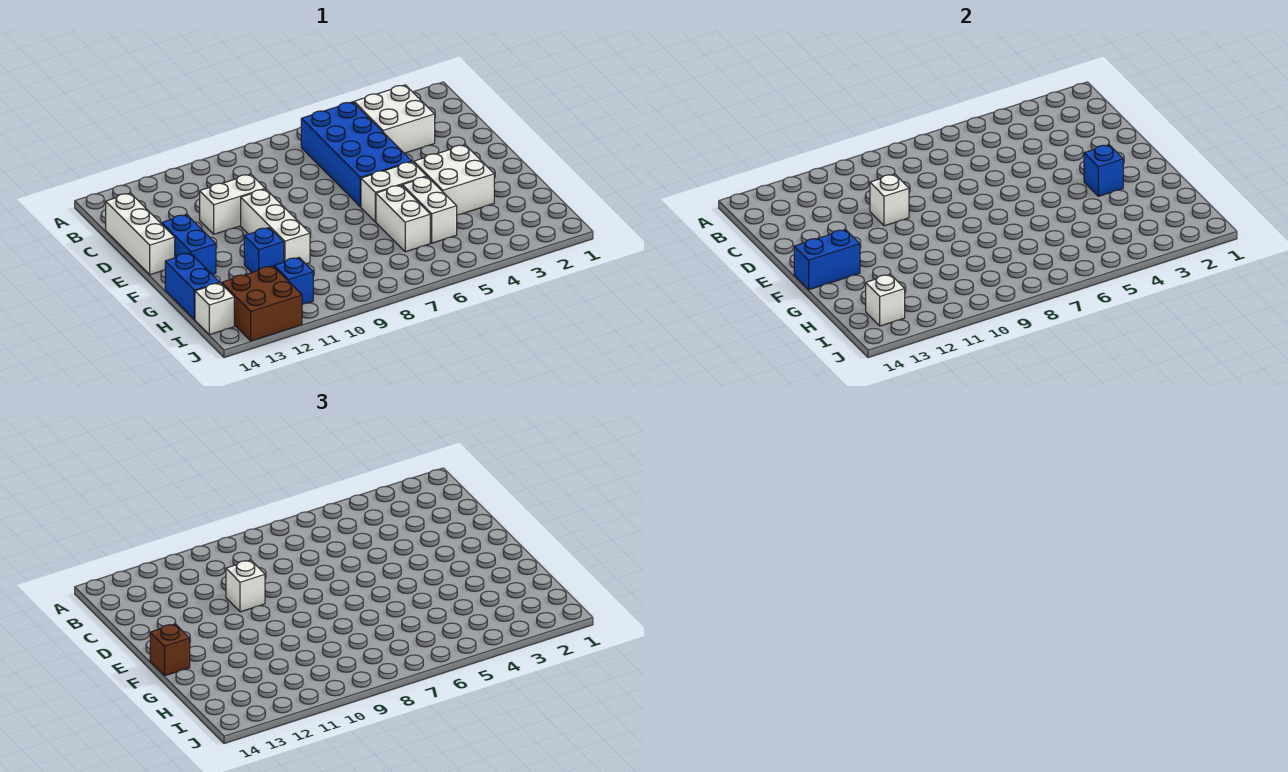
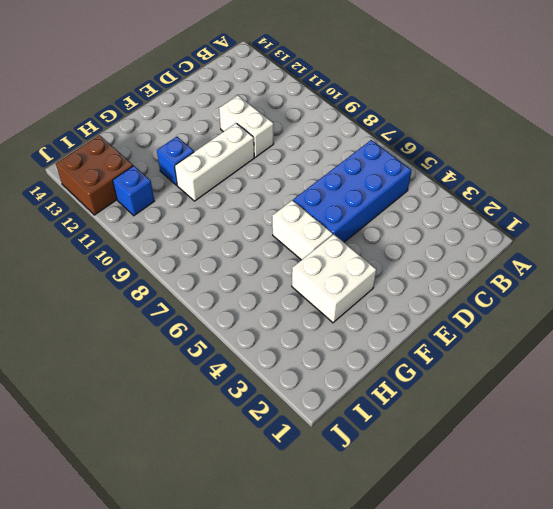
none -> white brick B3:C4 level 1
none -> white brick C14:E14 level 1
none -> blue brick E13:F13 level 1

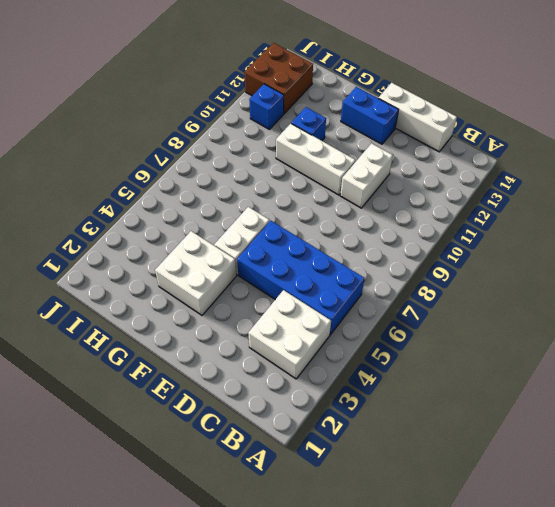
none -> white brick G5:H5 level 1
none -> white brick G6:H6 level 1
none -> blue brick G14:H14 level 1

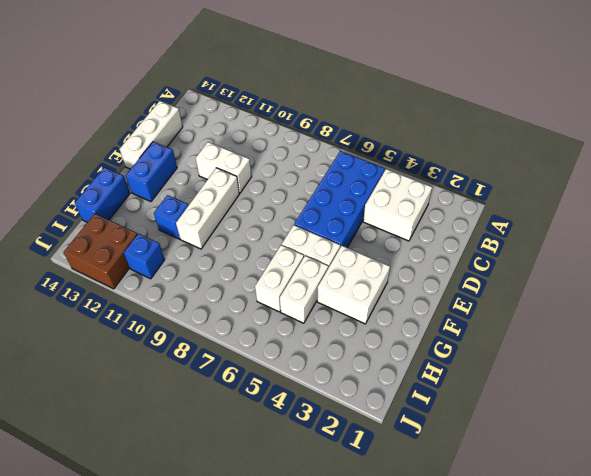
none -> white brick I14 level 1
none -> white brick D10 level 2
none -> blue brick F3 level 2

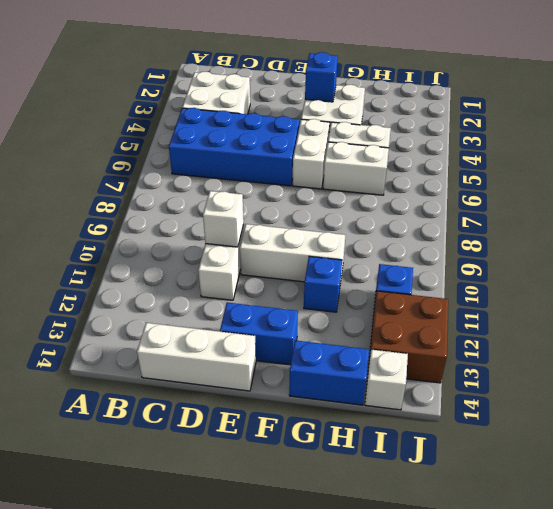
none -> blue brick F13:F14 level 2
none -> white brick I13 level 2
none -> white brick D10 level 3

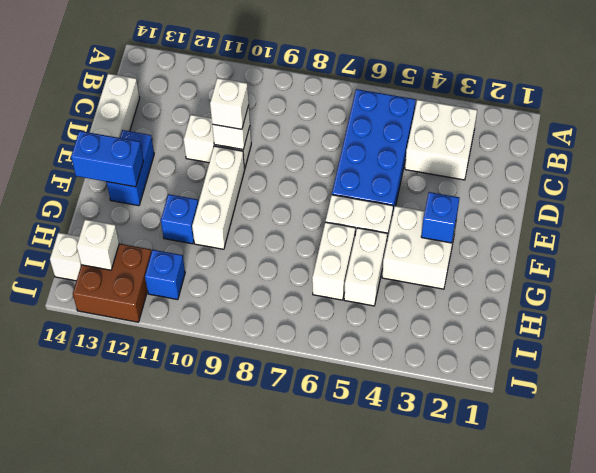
none -> blue brick G14:H14 level 1
none -> brown brick F14 level 3

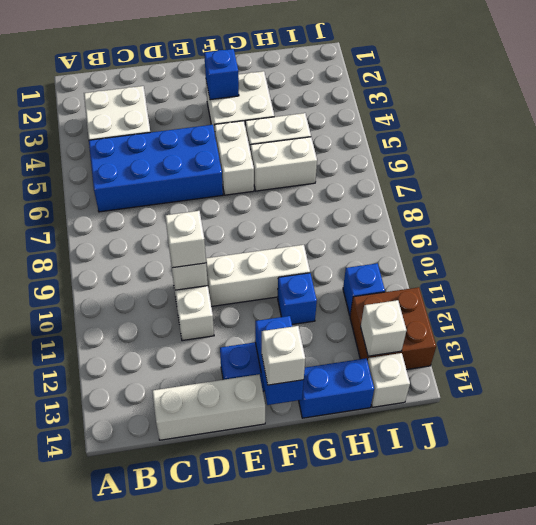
white brick F14 level 3 -> brown brick F14 level 3

